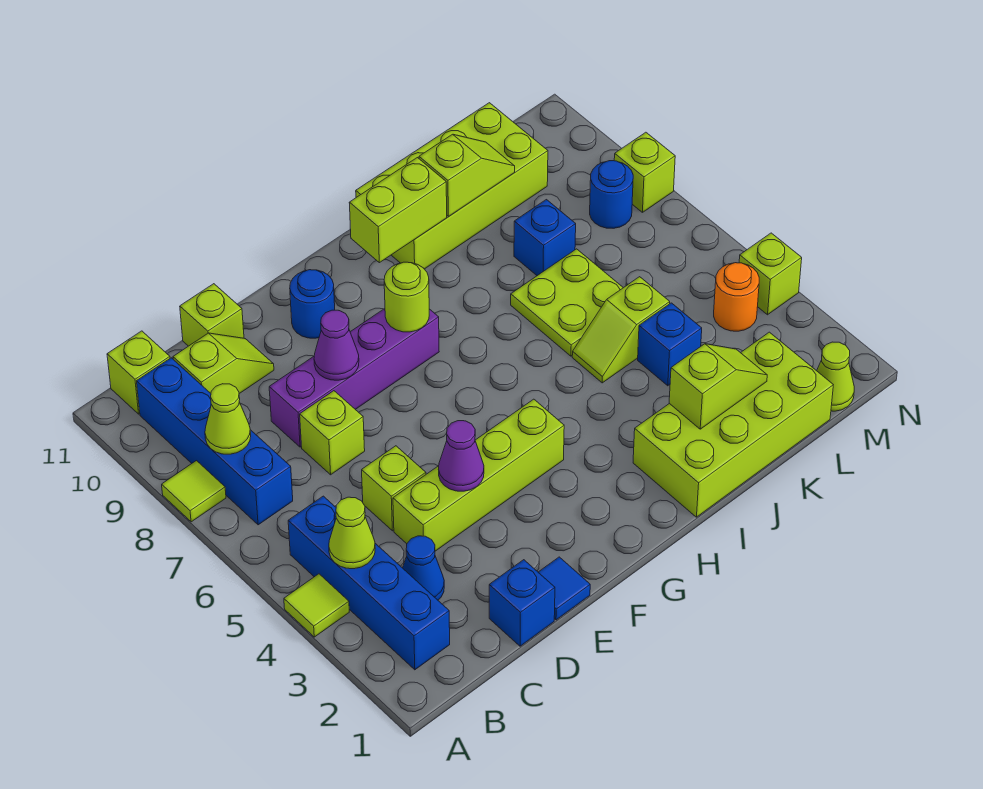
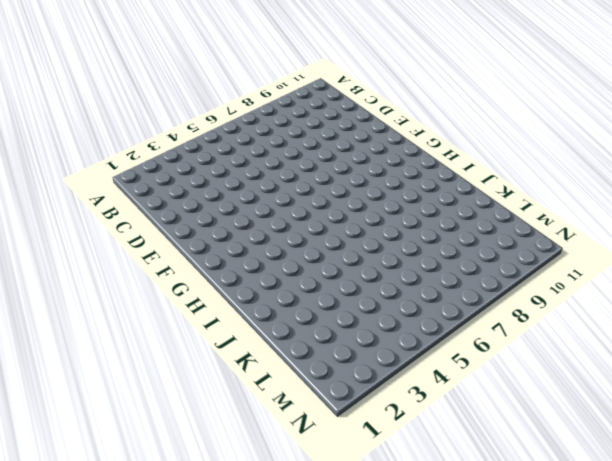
none -> lime tile A4 level 1
none -> lime tile A8 level 1
none -> blue brick B2:B5 level 1
none -> blue brick B7:B10 level 1

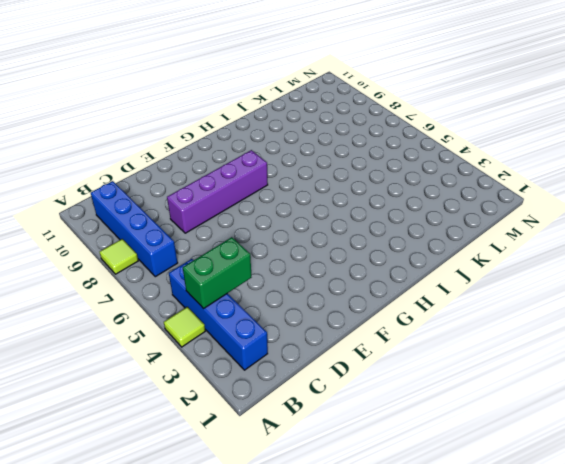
green brick B4:C4 level 2 -> lime cone B4 level 2
none -> lime brick B11 level 1
none -> blue cone C3 level 1
none -> lime slope C10:D10 level 1 top C
none -> blue brick D1 level 1

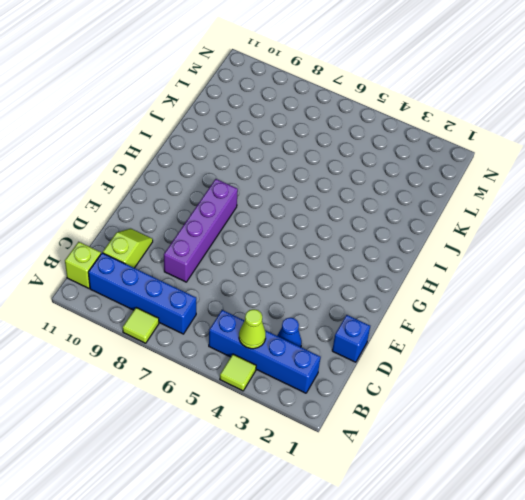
none -> lime brick D4:G4 level 1
none -> lime brick D5 level 1
none -> lime brick D7 level 1
none -> lime brick D11 level 1

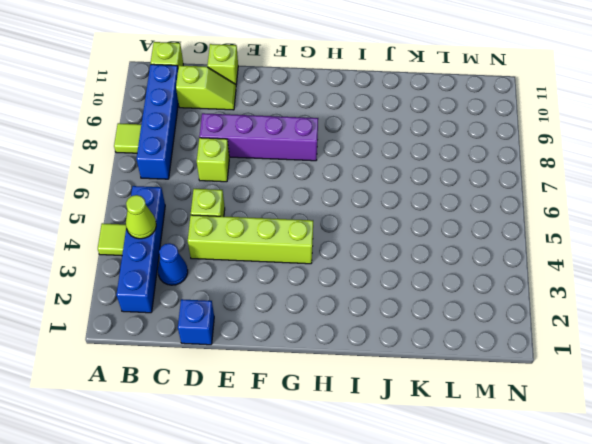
none -> blue tile E1 level 1
none -> blue round brick F10 level 1
none -> lime brick I1:L2 level 1
none -> lime brick I10:L11 level 1

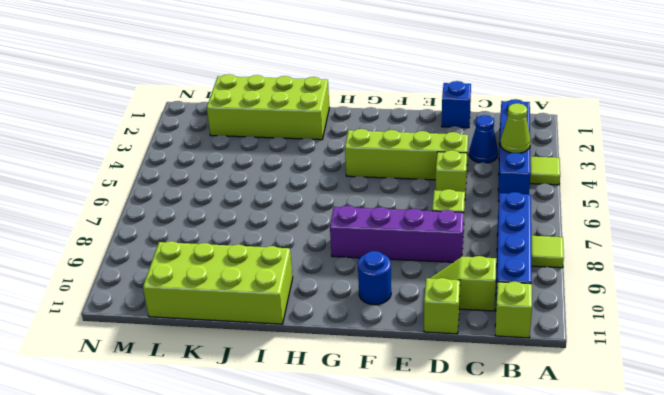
none -> blue tile E1 level 1
none -> lime slope J5:K5 level 1 top K
none -> lime plate J6:K7 level 1
none -> blue brick K4 level 1

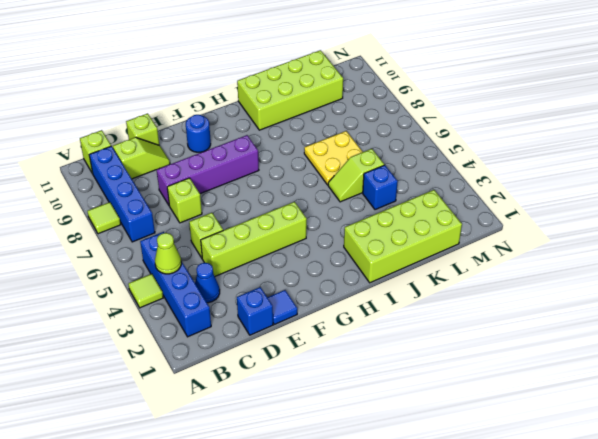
yellow plate J6:K7 level 1 -> lime plate J6:K7 level 1
none -> blue brick K8 level 1
none -> lime cone M1 level 1
none -> orange round brick M4 level 1
none -> blue round brick M8 level 1

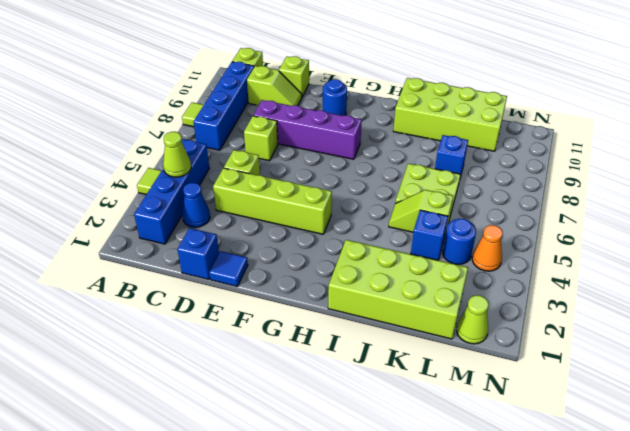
blue round brick L4 level 1 -> blue round brick M8 level 1
orange cone M4 level 1 -> orange round brick M4 level 1
none -> lime brick N4 level 1
none -> lime brick N8 level 1
none -> lime cone B8 level 2
none -> purple cone E4 level 2

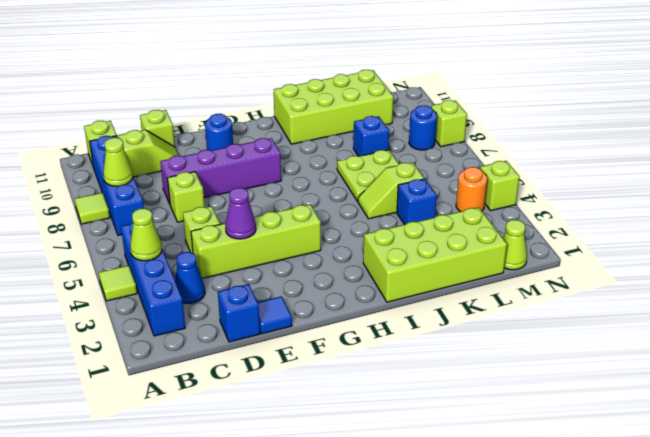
none -> purple cone E8 level 2
none -> lime round brick G8 level 2
none -> lime brick H10:I10 level 2
none -> lime slope J2:K2 level 2 top J

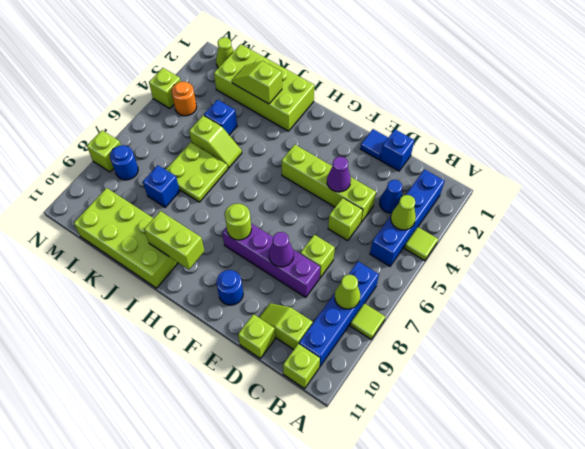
none -> lime slope J10:K10 level 2 top J

